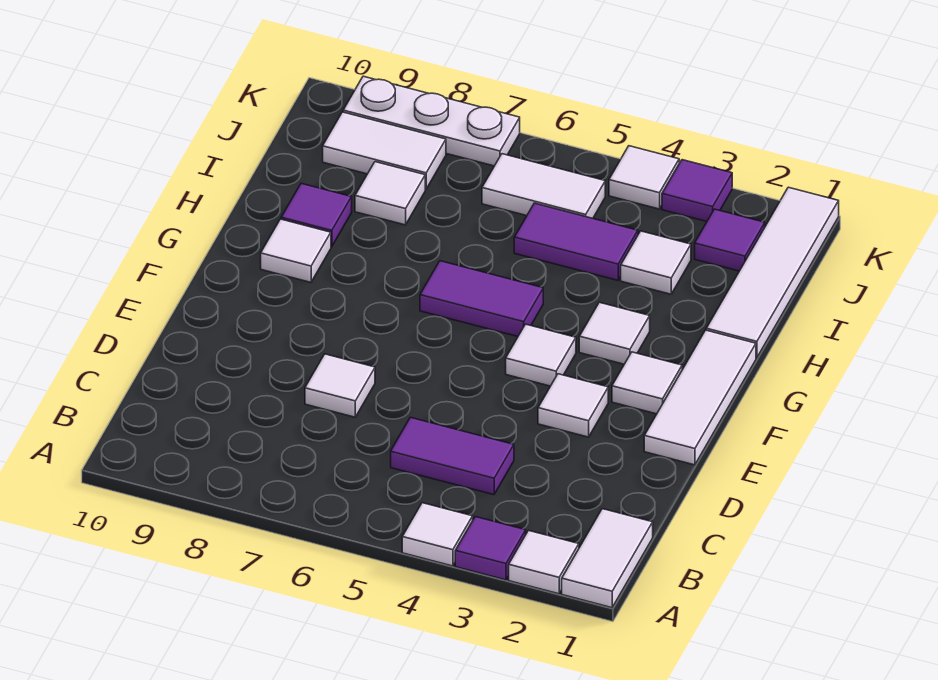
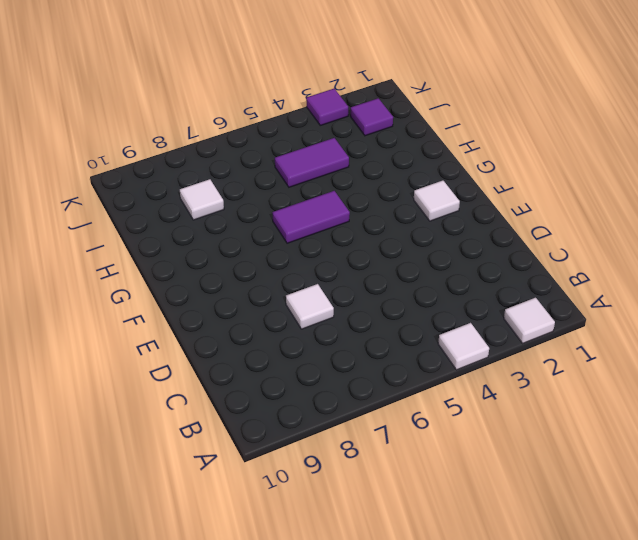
none -> white tile A1:B1 level 1
none -> purple tile A3 level 1
none -> purple tile C4:C5 level 1

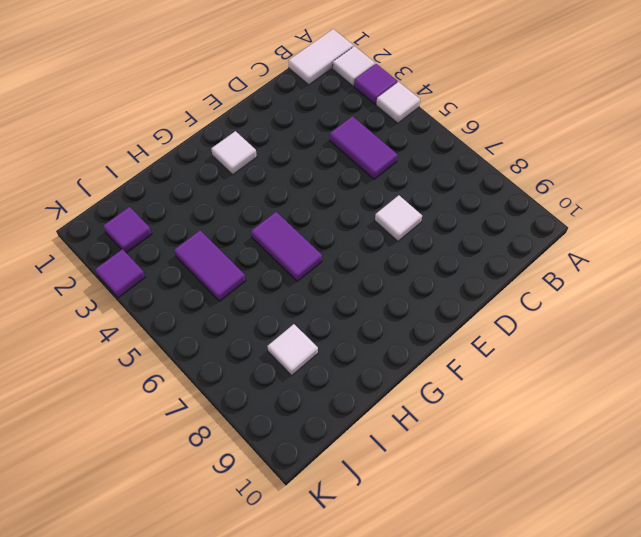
none -> white tile E1:G1 level 1
none -> white tile E3 level 1
none -> white tile F4 level 1

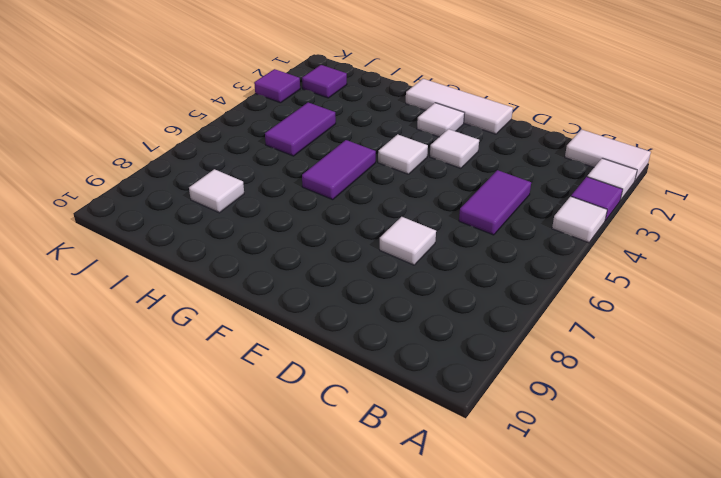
none -> white tile G3 level 1
none -> white tile G9 level 1
none -> white tile H1:K1 level 1

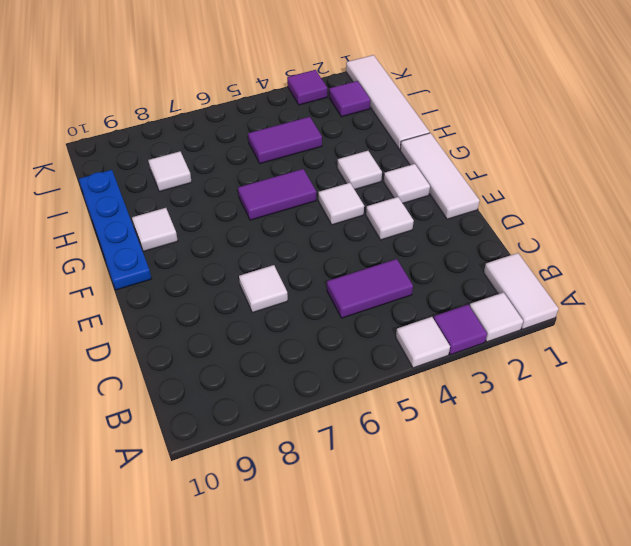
blue plate F10:I10 level 1 -> none
none -> purple tile H9 level 1
none -> white tile I3 level 1
none -> white tile J5:J6 level 1

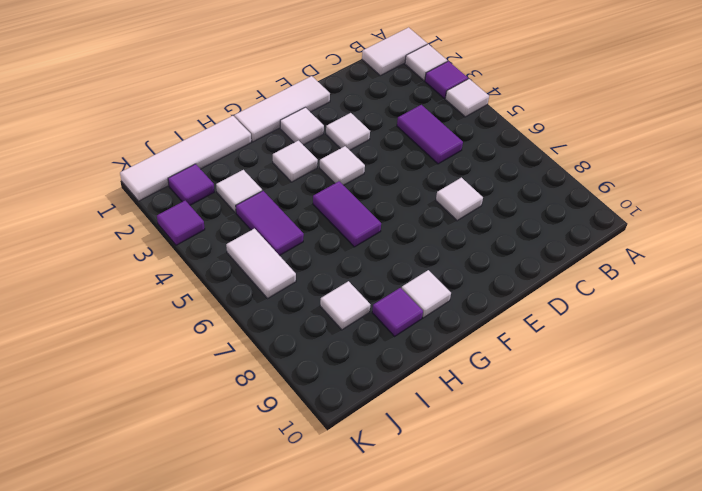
none -> white tile J8:J9 level 1
none -> white tile K4 level 1
none -> white plate K7:K9 level 1

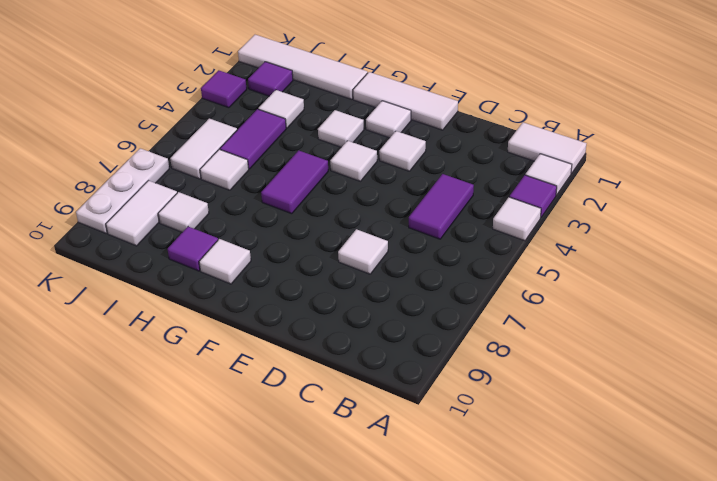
white tile I6 level 1 -> white tile K4 level 1

